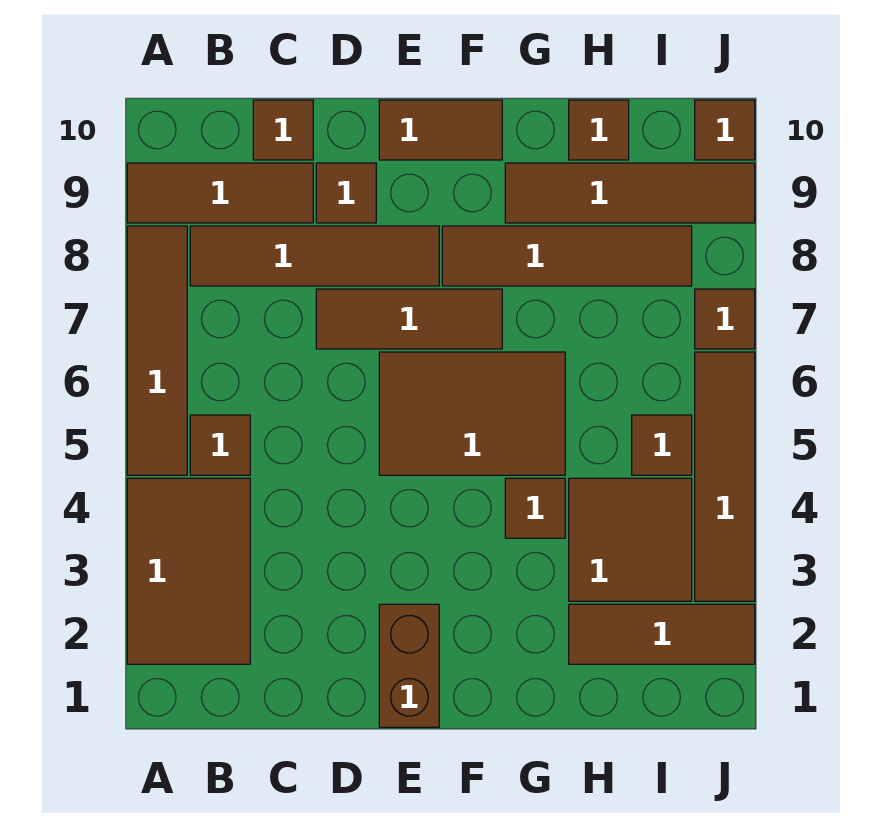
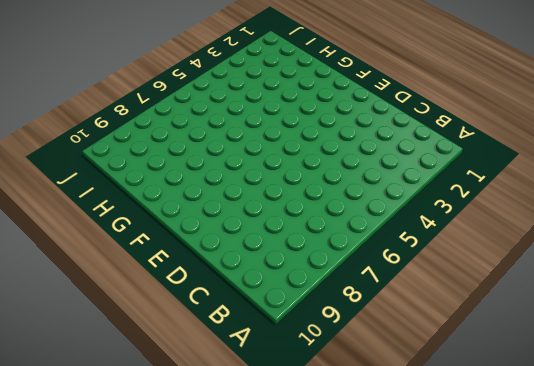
none -> brown tile A2:B4 level 1
none -> brown tile A5:A8 level 1
none -> brown tile A9:C9 level 1

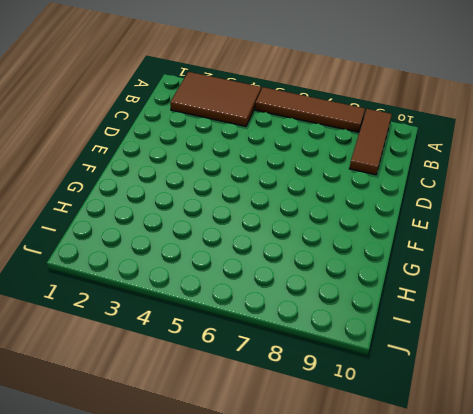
none -> brown tile B5 level 1
none -> brown tile B8:E8 level 1
none -> brown tile C10 level 1

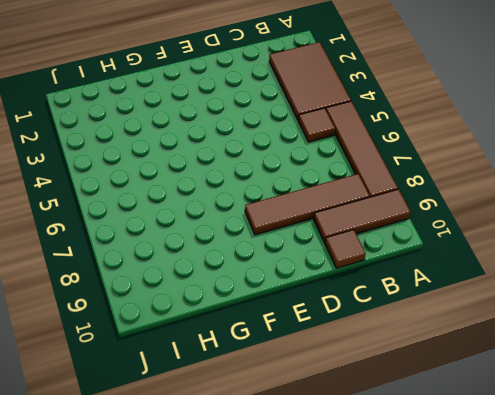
none -> brown tile D7:F7 level 1
none -> brown tile D9 level 1
none -> brown brick E1:E2 level 1

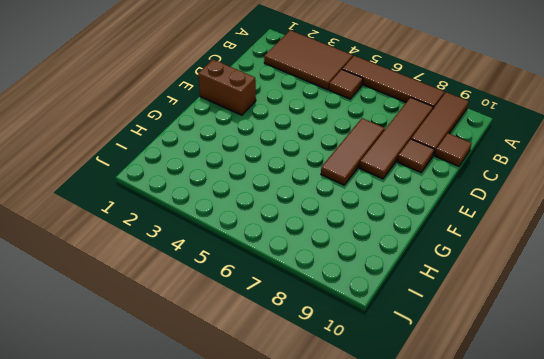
none -> brown tile E5:G6 level 1
none -> brown tile E10:F10 level 1
none -> brown tile F8:I8 level 1

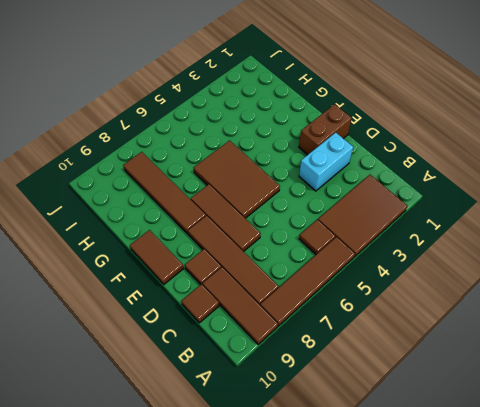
cyan brick D2:D3 level 1 -> none
none -> brown tile G4 level 1
none -> brown tile G9:J9 level 1
none -> brown tile H2:J2 level 1

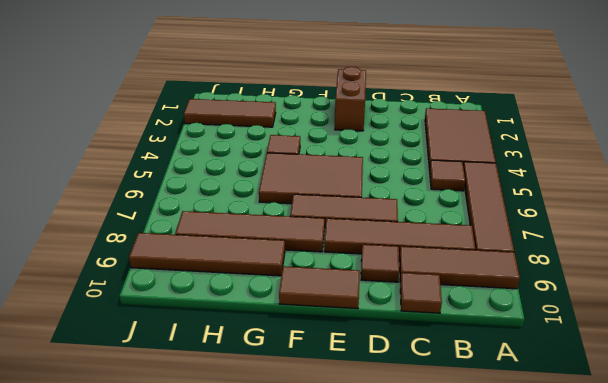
none -> brown tile H3:I4 level 1
none -> brown tile H10 level 1
none -> brown tile I5 level 1

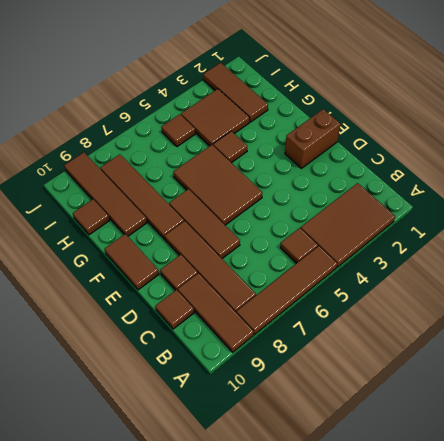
none -> brown tile J3:J6 level 1
none -> brown tile J7 level 1
none -> brown tile J10 level 1

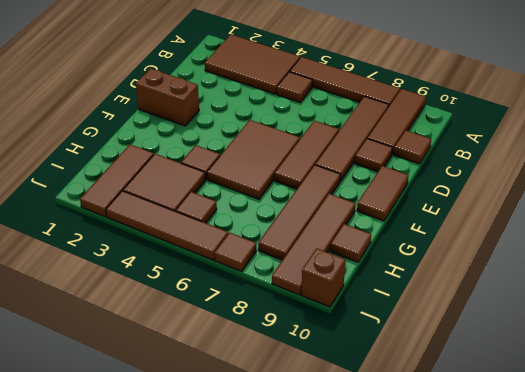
brown brick J10 level 1 -> brown tile J10 level 1

